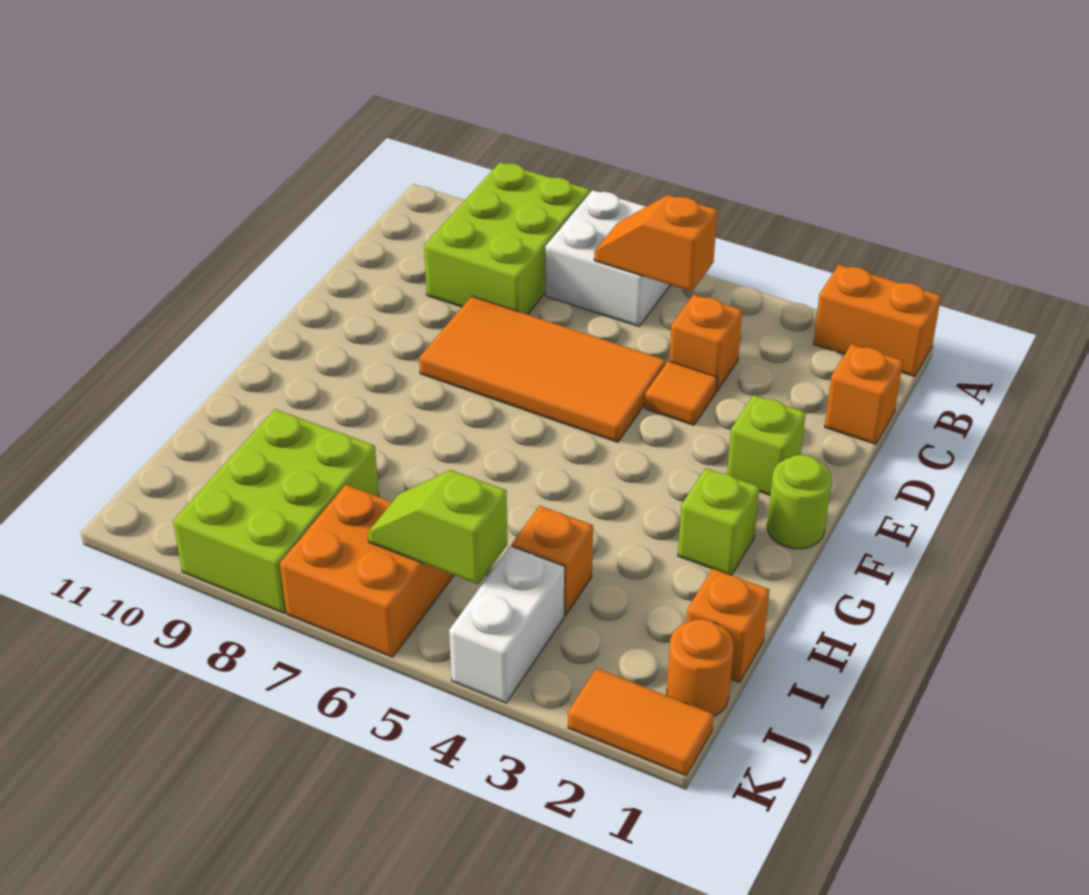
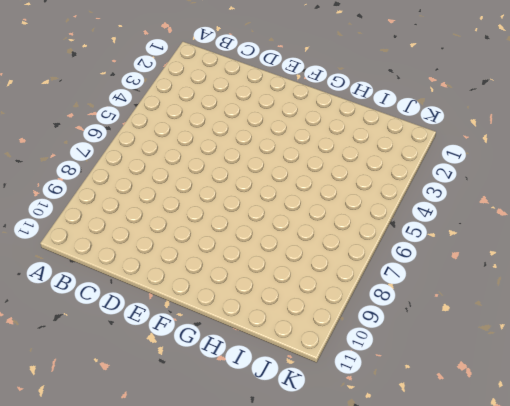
none -> orange brick A1:A2 level 1
none -> white brick A6:B7 level 1
none -> lime brick A8:C9 level 1

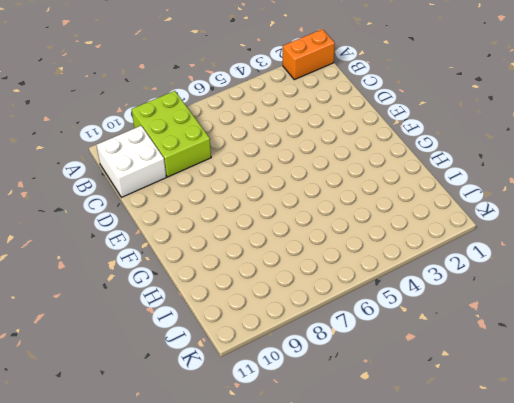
white brick B10:C11 level 1 -> white brick A6:B7 level 1
none -> orange brick C1 level 1
none -> orange brick C4 level 1
none -> orange tile D4 level 1

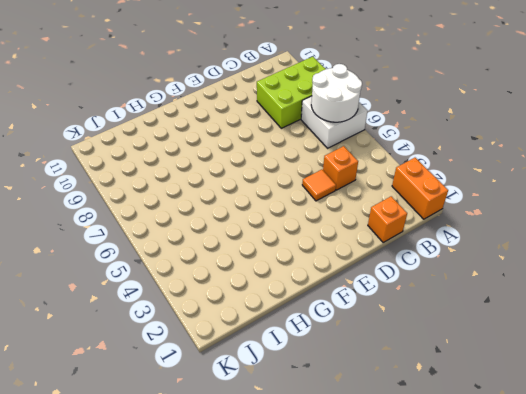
white round brick A6:B7 level 2 -> orange slope B5:B6 level 2 top 5
none -> orange tile D5:E8 level 1
none -> lime brick E2 level 1
none -> lime round brick F1 level 1

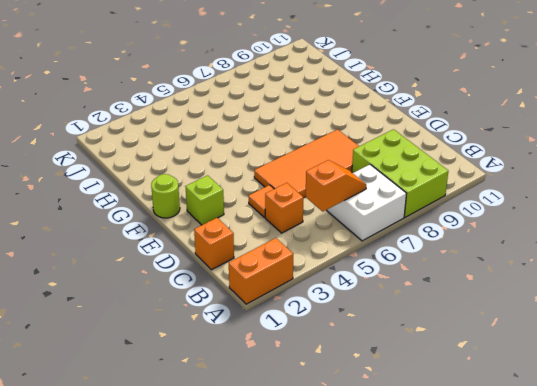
none -> lime brick G2 level 1
none -> orange brick I1 level 1
none -> orange brick I4 level 1

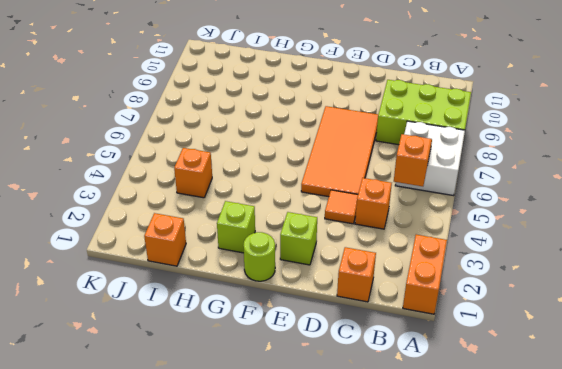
none -> lime brick I8:K9 level 1
none -> orange round brick J1 level 1
none -> white brick J4:K4 level 1

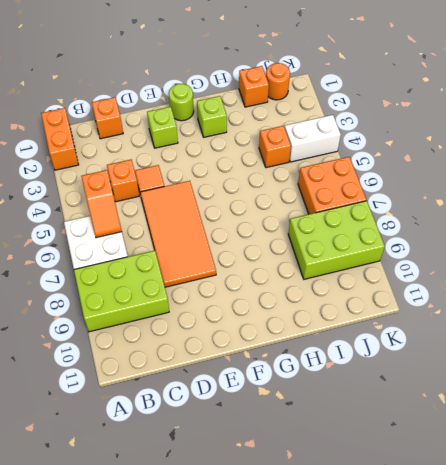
none -> orange tile K1:K2 level 1
none -> lime slope J5:J6 level 2 top 5

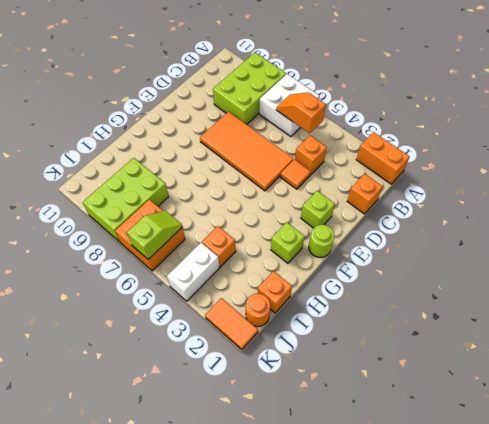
lime slope J6:K6 level 2 top K -> lime slope J5:J6 level 2 top 5

